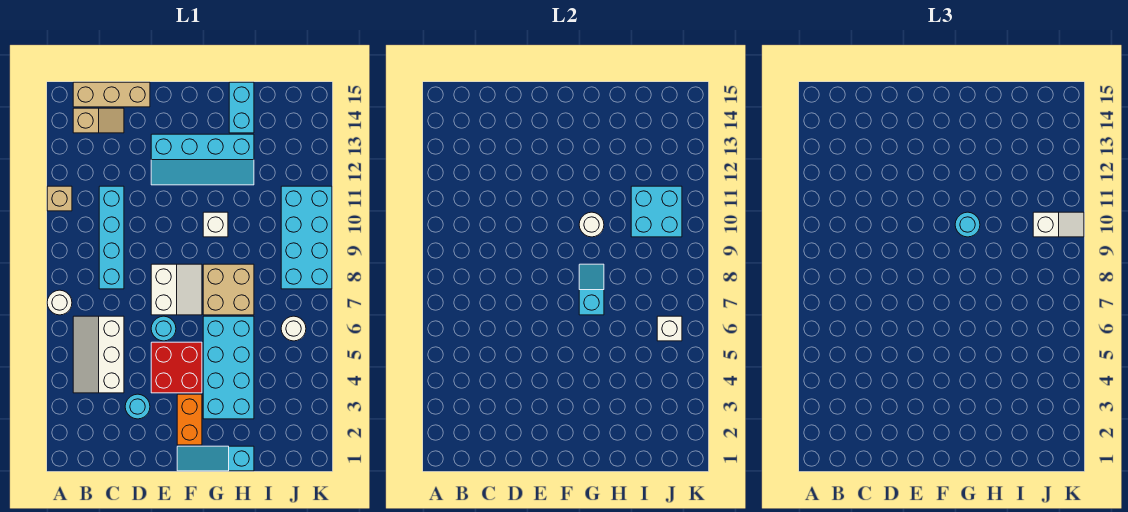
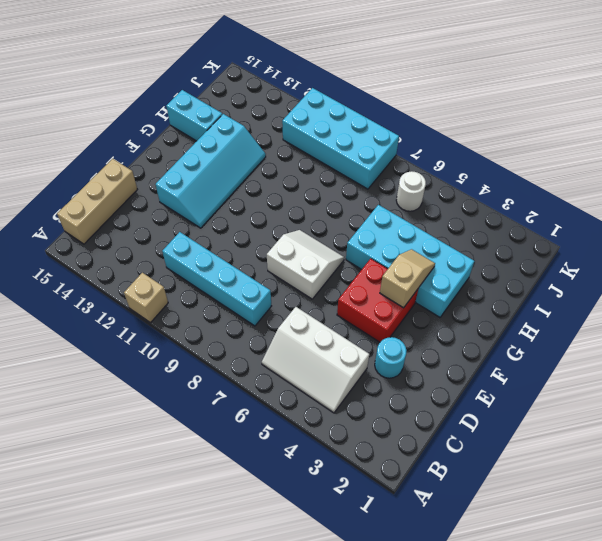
tan slope F4:G4 level 2 top F -> tan slope B14:C14 level 1 top B
none -> white round brick A7 level 1
none -> cyan round brick E6 level 1
none -> cyan slope F1:H1 level 1 top H

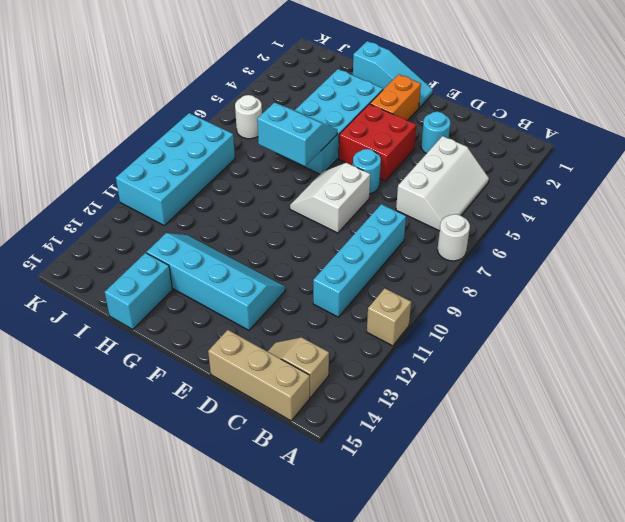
cyan slope G6:H7 level 2 top 7 -> cyan slope G7:G8 level 2 top 7
none -> tan brick G7:H8 level 1
none -> white brick G10 level 1
none -> white round brick G10 level 2

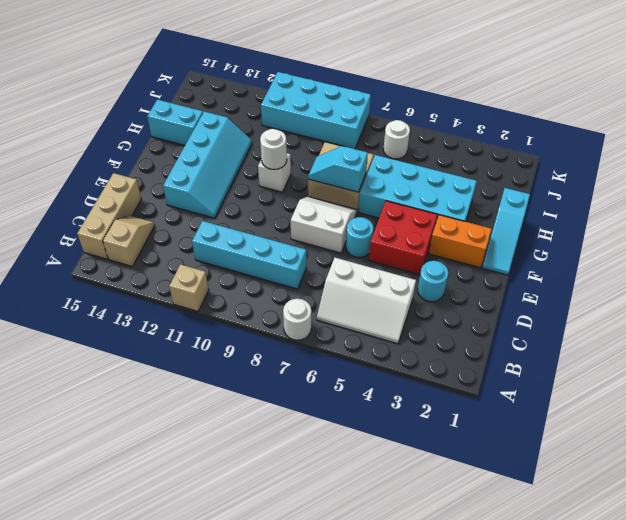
none -> cyan brick I10:J11 level 2
none -> white brick J6 level 2
none -> cyan round brick G10 level 3

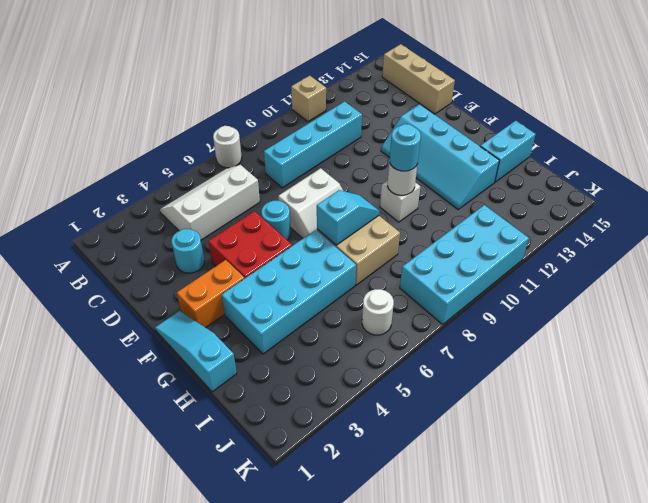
none -> tan slope B14:C14 level 1 top B
none -> cyan brick I10:J11 level 2
none -> white brick J6 level 2

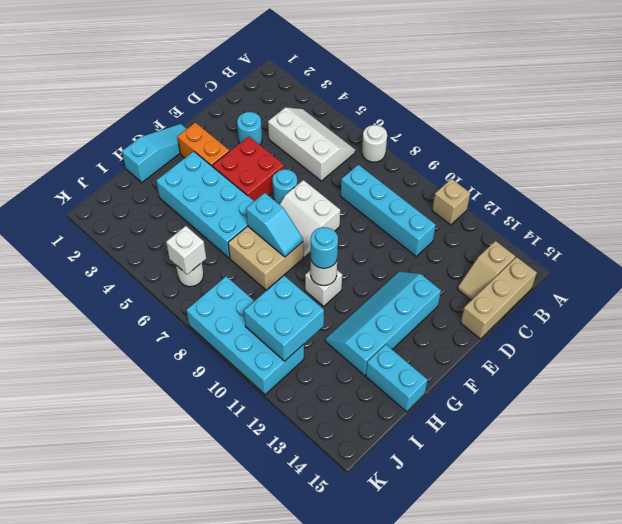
none -> white slope J10:K10 level 3 top J

